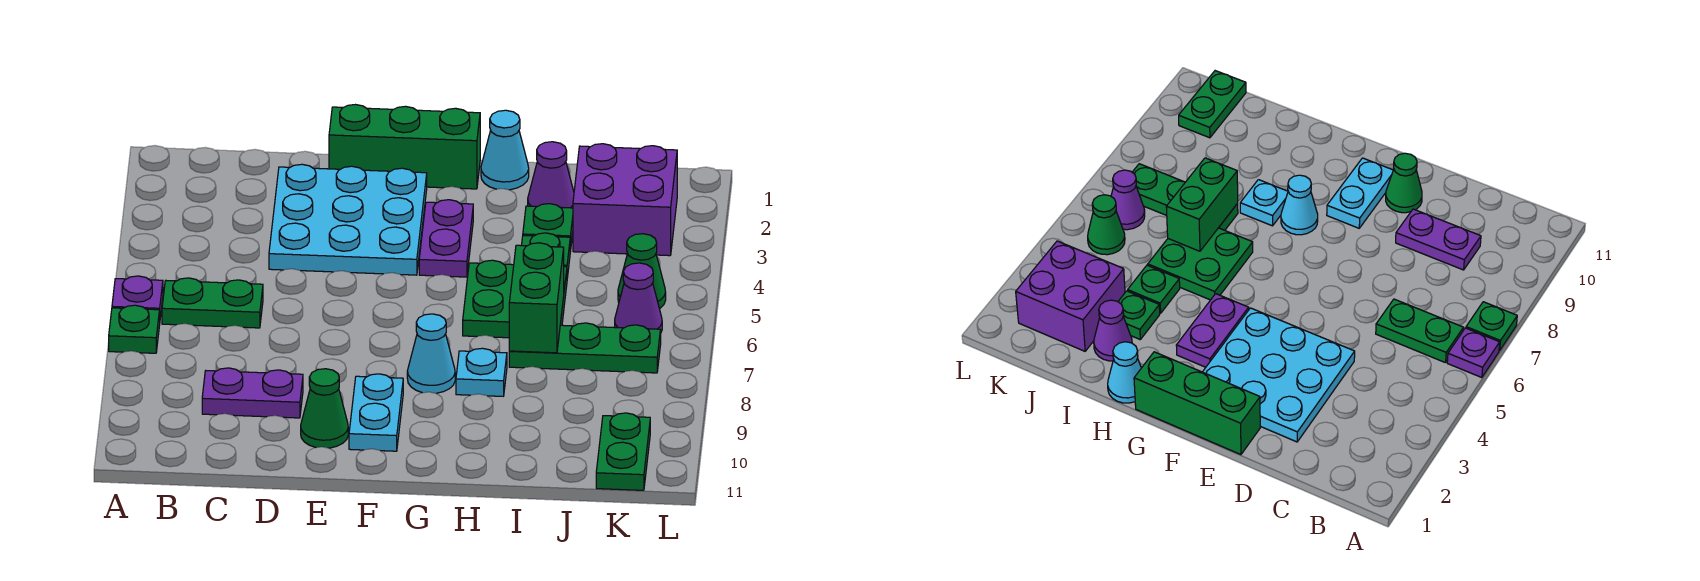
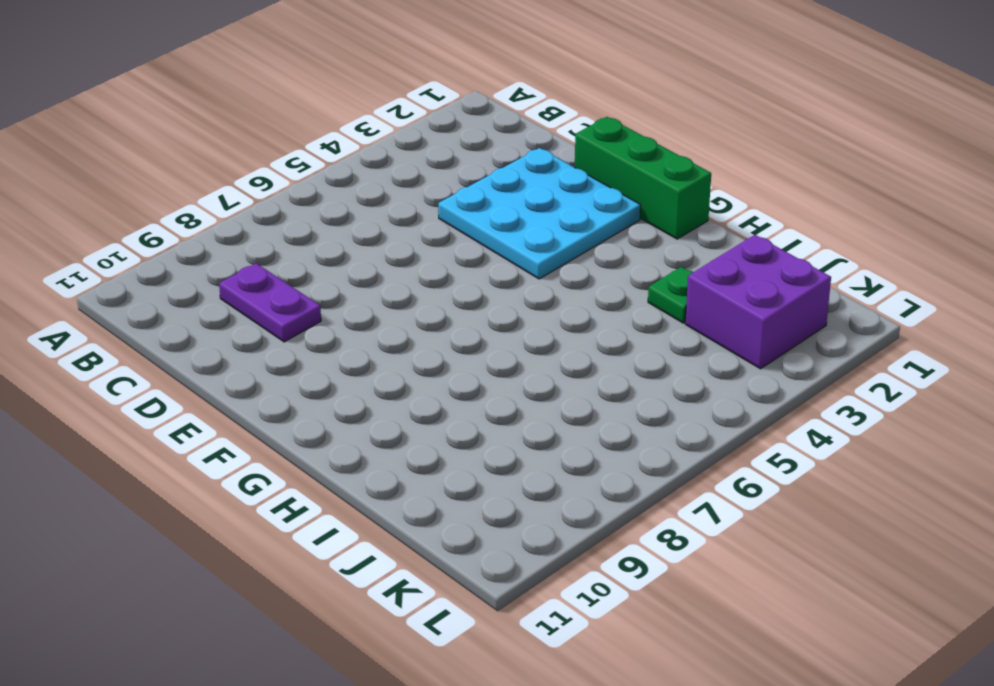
none -> purple plate A6 level 1
none -> green plate A7 level 1
none -> green plate B6:C6 level 1

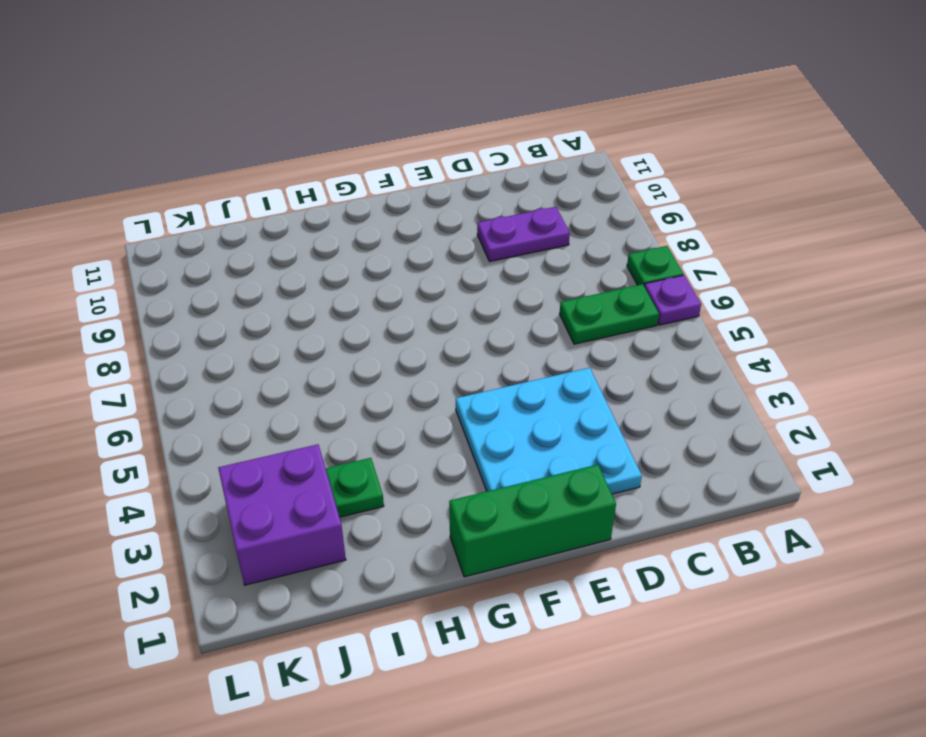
none -> green cone E10 level 1
none -> cyan plate F9:F10 level 1
none -> purple plate G3:G4 level 1

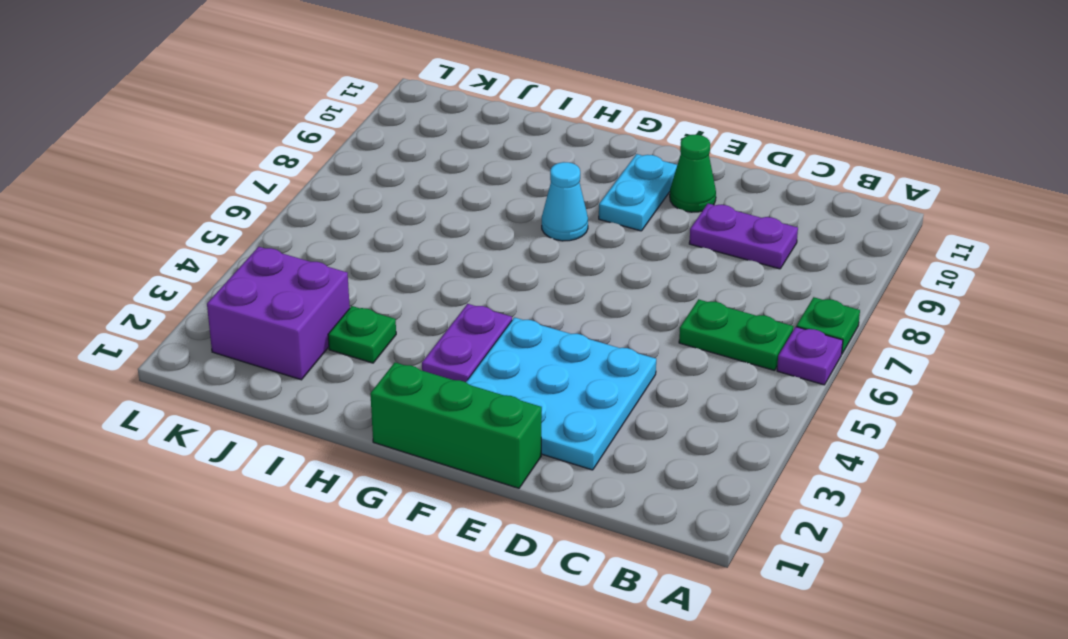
none -> cyan cone H1 level 1
none -> green plate H5:I6 level 1
none -> cyan plate H8 level 1

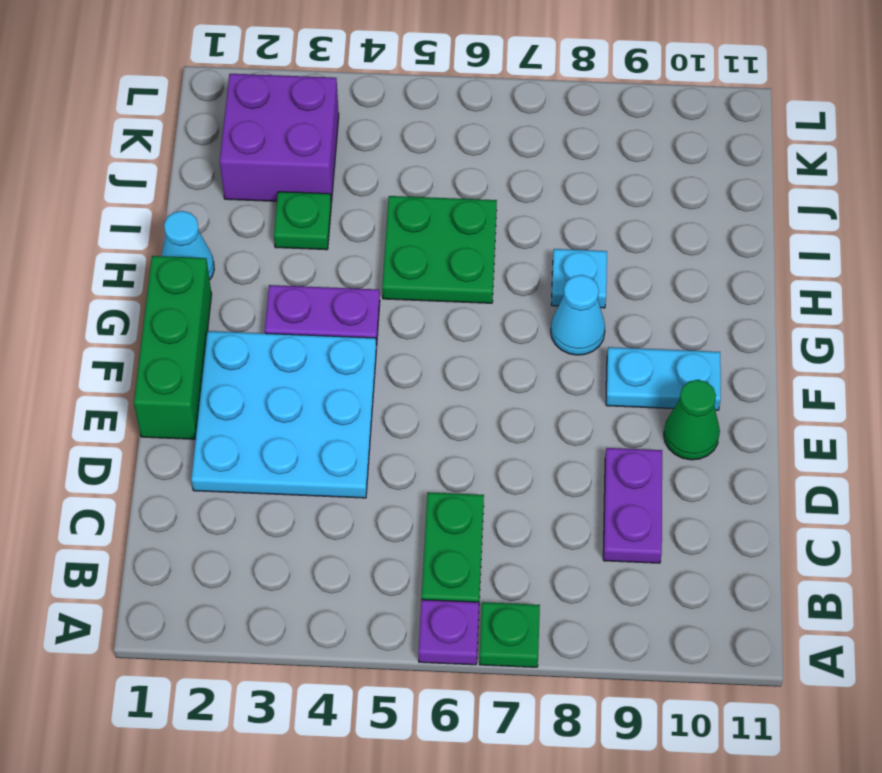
none -> purple cone I2 level 1
none -> green plate I4 level 1
none -> green plate I7:K7 level 1

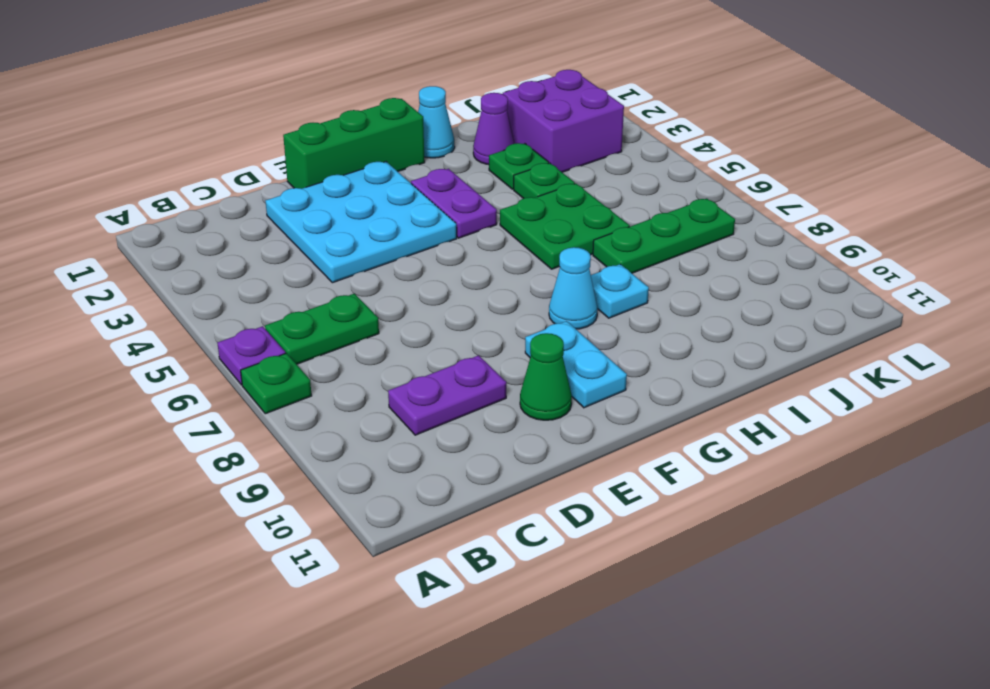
none -> green cone K5 level 1
none -> purple cone K6 level 1
none -> green plate K10:K11 level 1

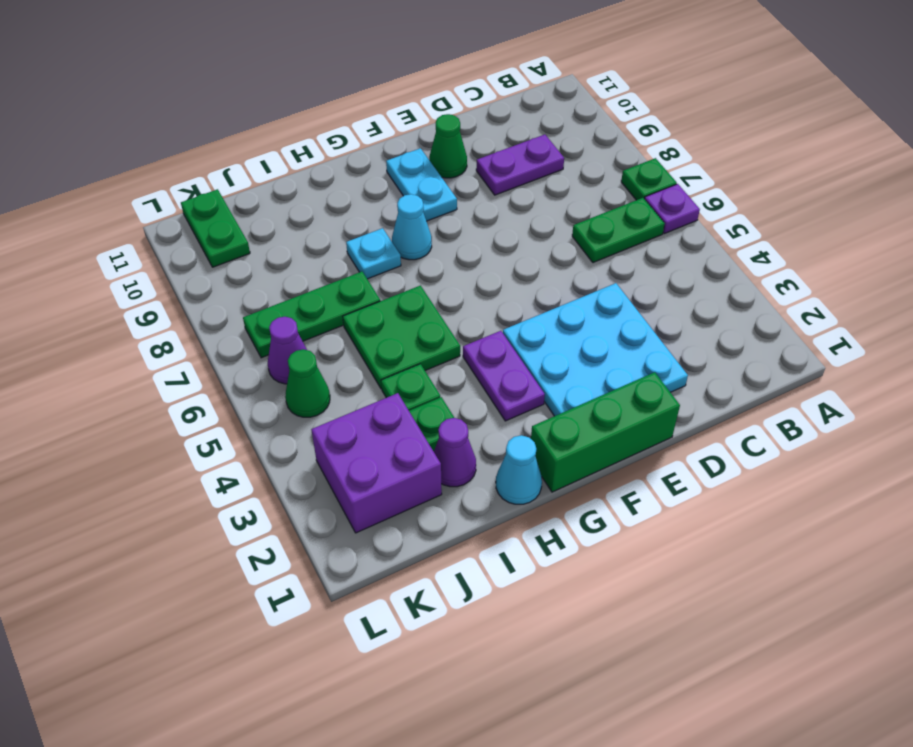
none -> green brick I6:I7 level 2

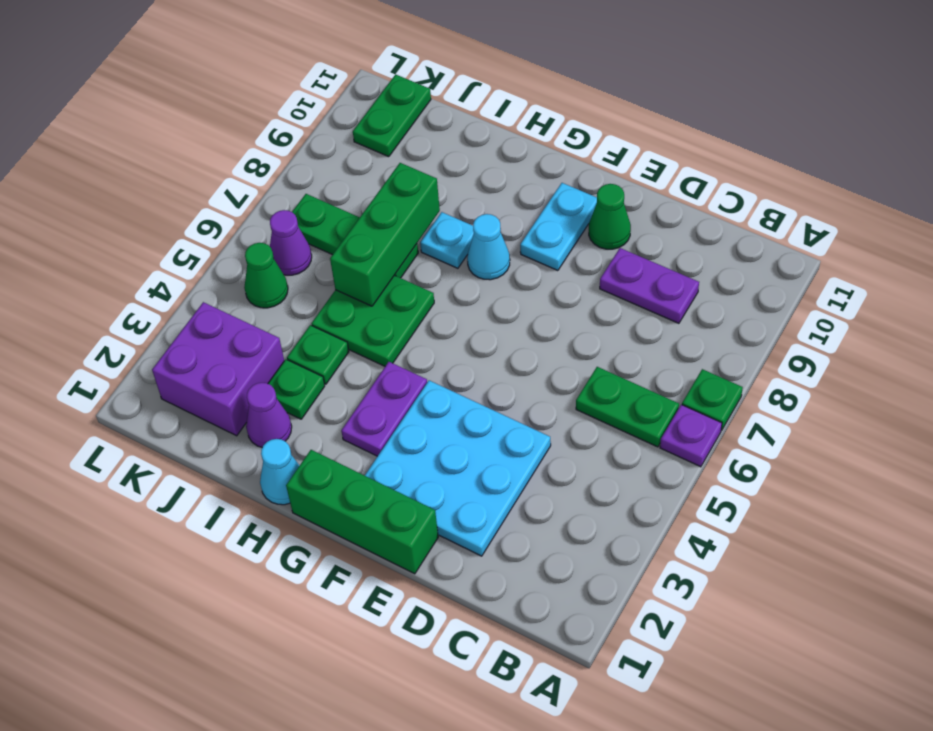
green brick I6:I8 level 2 -> green brick I6:I7 level 2

